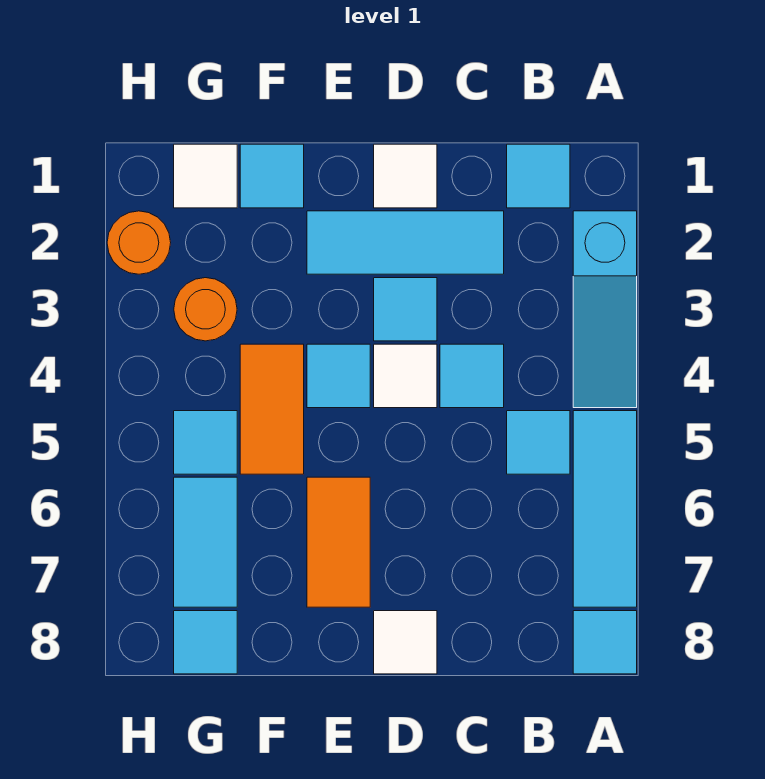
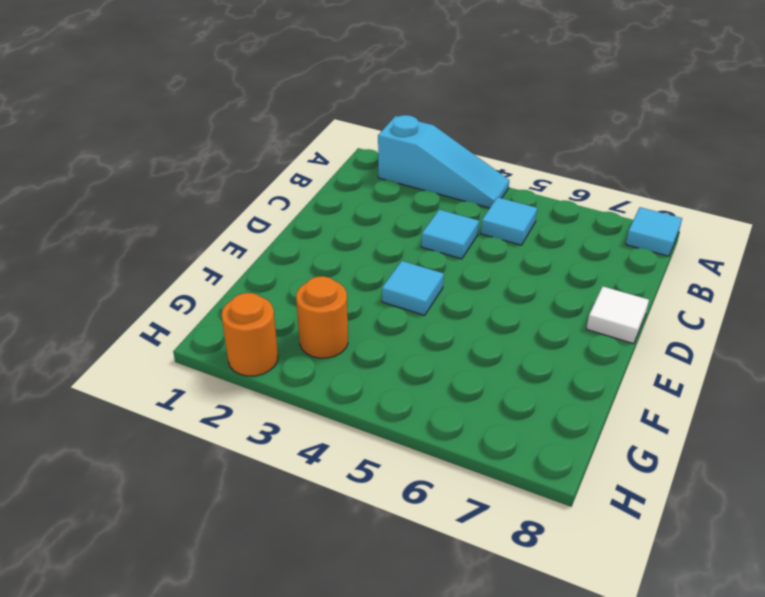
none -> cyan tile A5:A7 level 1
none -> cyan tile B1 level 1
none -> cyan tile C2:E2 level 1

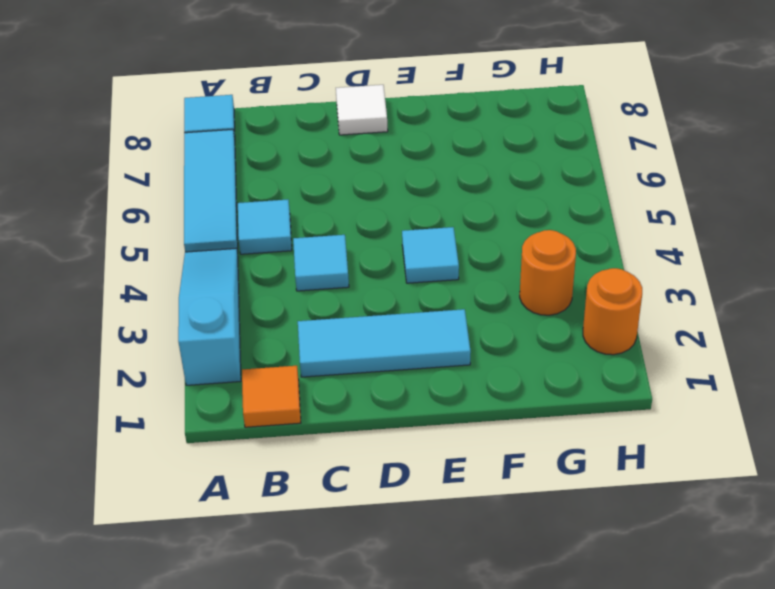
orange tile B1 level 1 -> cyan tile B1 level 1
none -> white tile D1 level 1
none -> cyan tile D3 level 1
none -> white tile D4 level 1

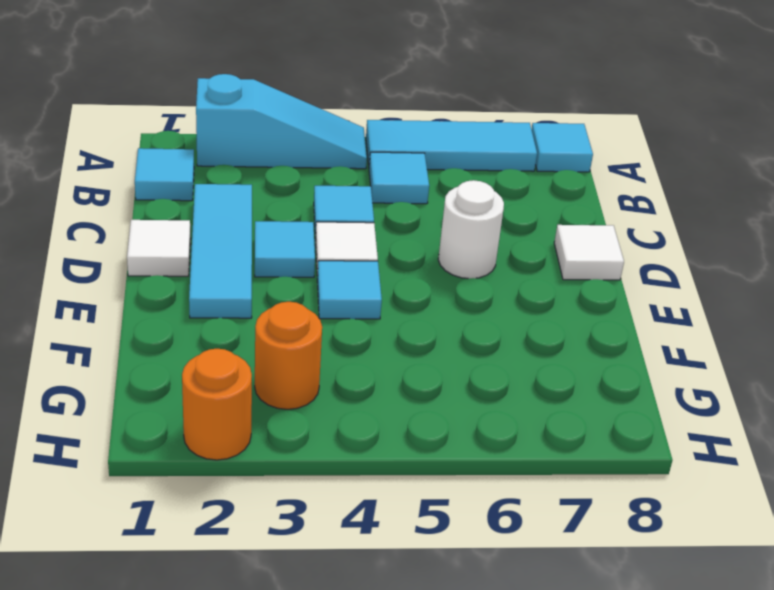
white round brick D6 level 1 -> none
none -> orange tile E6:E7 level 1
none -> cyan tile F1 level 1
none -> orange tile F4:F5 level 1

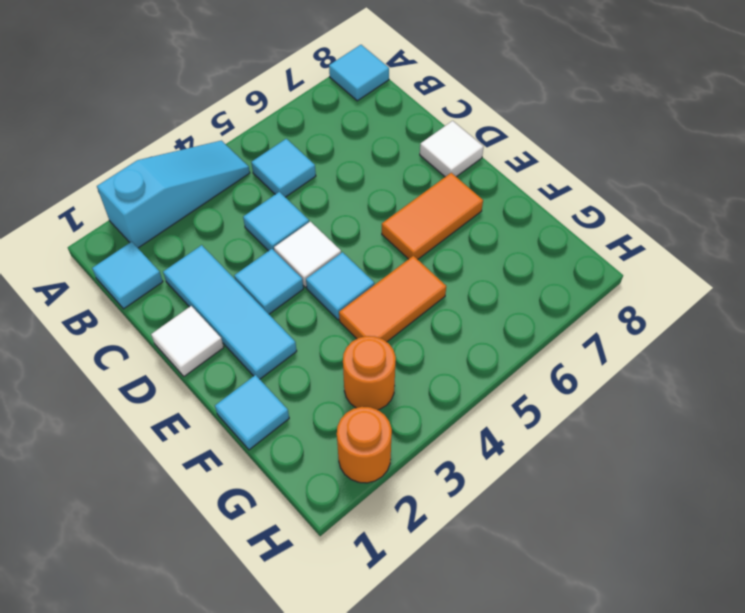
none -> cyan tile A5:A7 level 1
none -> white tile G1 level 1
none -> cyan tile G5 level 1

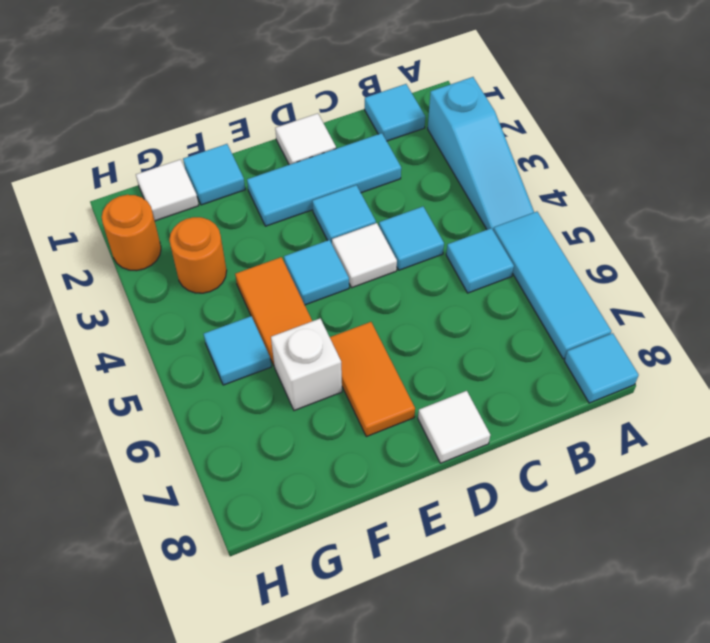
white brick F6 level 1 -> none
none -> cyan tile G6:G7 level 1
none -> cyan tile G8 level 1

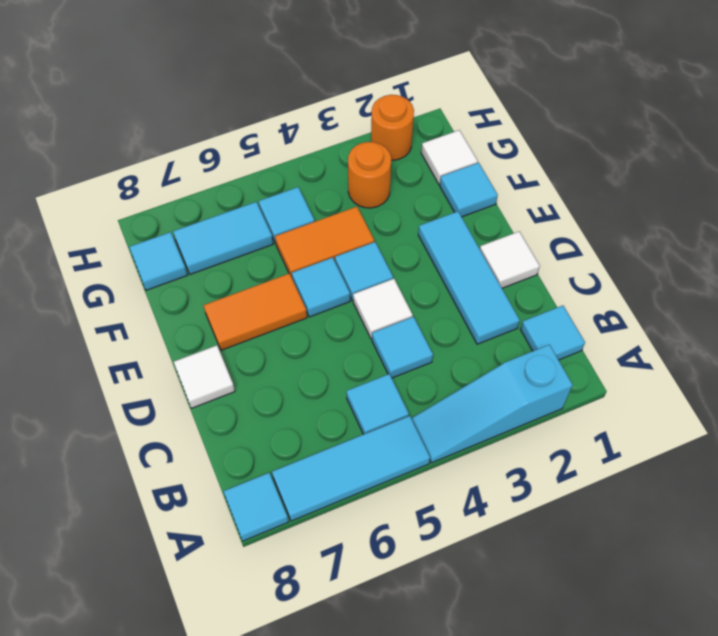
cyan tile E5 level 1 -> cyan tile D3 level 1

